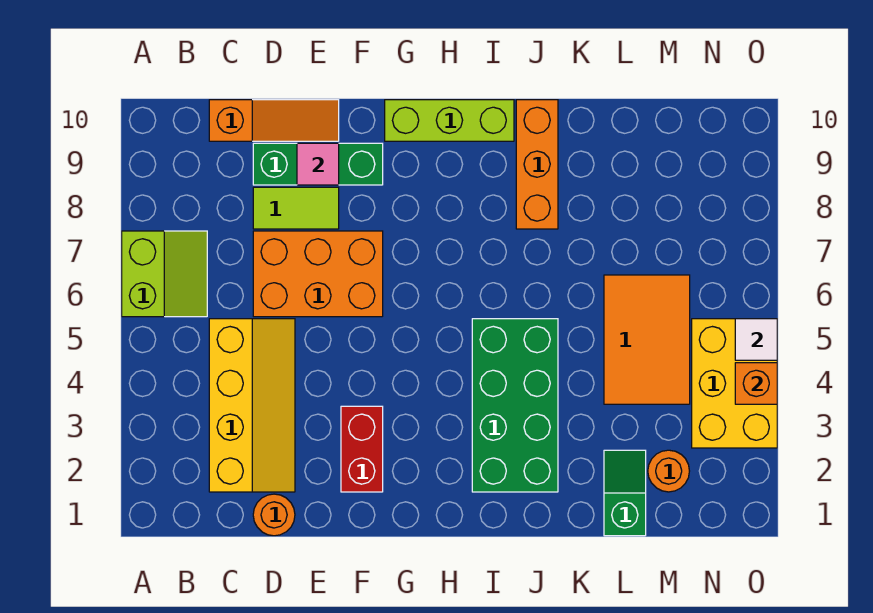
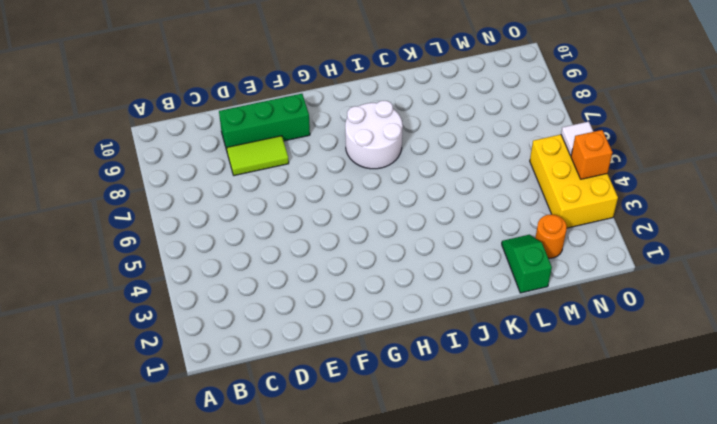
white round brick H7:I8 level 1 -> none
none -> lime slope A6:B7 level 1 top A
none -> yellow slope C2:D5 level 1 top C
none -> orange slope C10:E10 level 1 top C

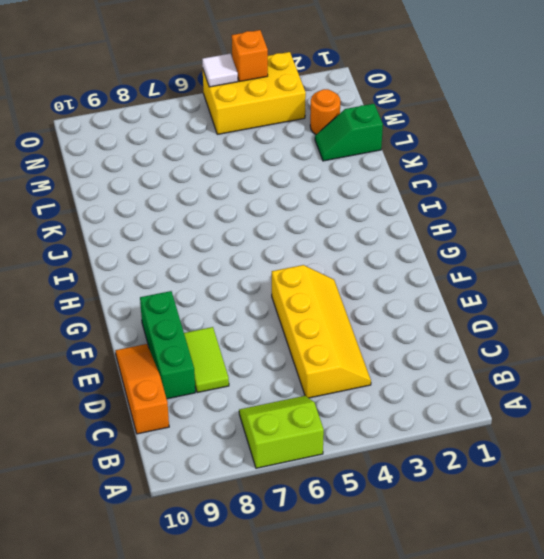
yellow slope C4:F5 level 1 top 5 -> yellow slope C2:D5 level 1 top C
none -> orange round brick D1 level 1
none -> orange brick D6:F7 level 1
none -> red brick F2:F3 level 1

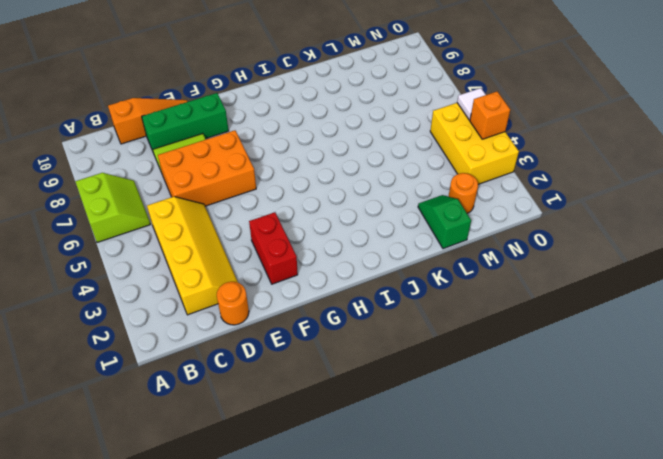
none -> lime brick G10:I10 level 1
none -> green brick I2:J5 level 1
none -> orange brick J8:J10 level 1

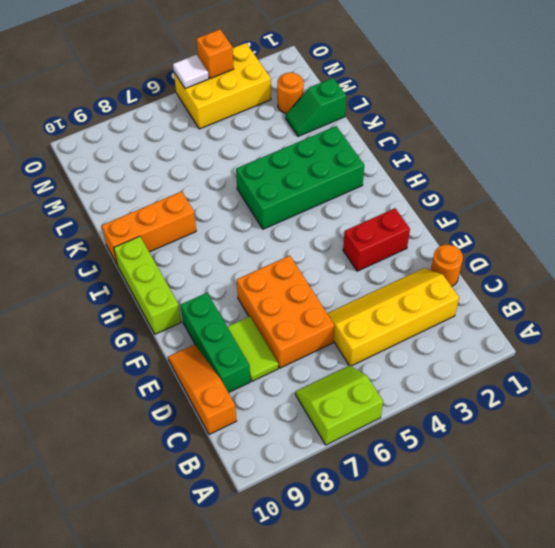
none -> orange tile L4:M6 level 1
none -> pink tile E9 level 2

